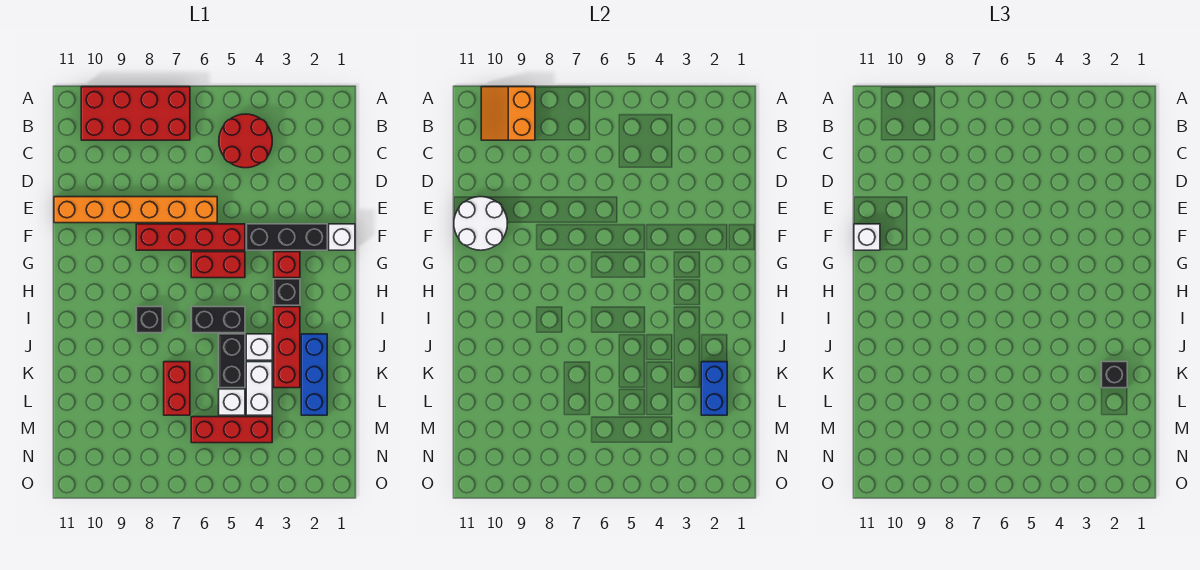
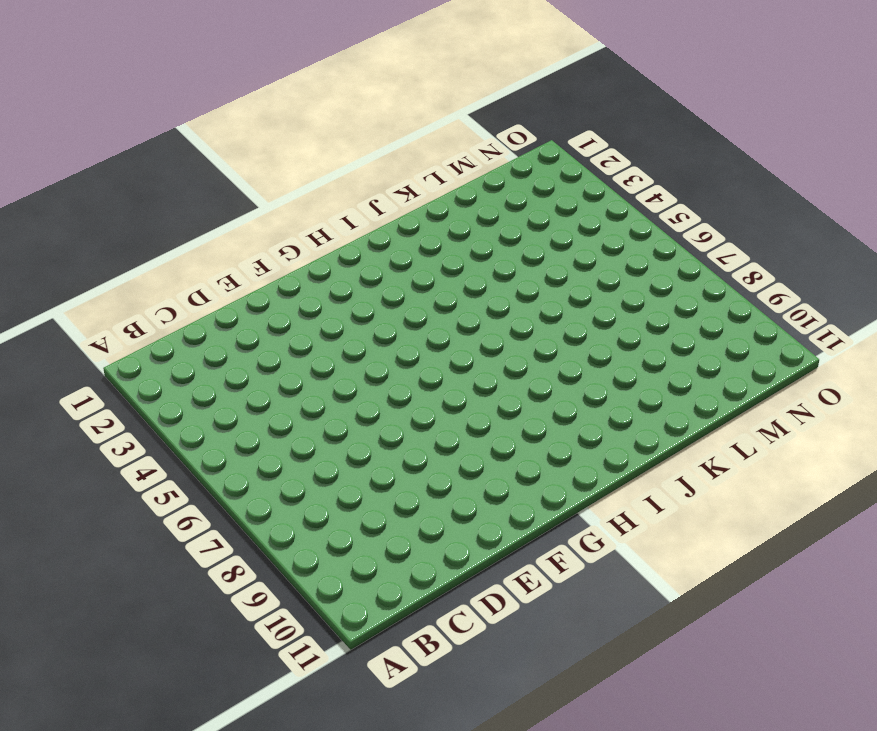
none -> red brick A7:B10 level 1
none -> red round brick B4:C5 level 1
none -> orange brick E6:E11 level 1

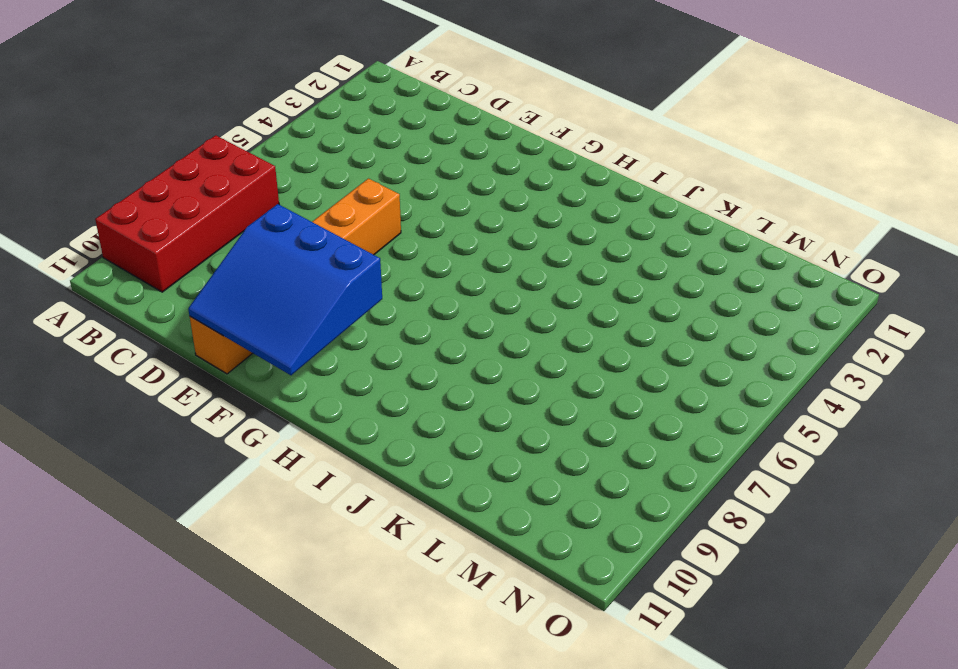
blue slope E9:G11 level 2 top 9 -> white round brick E10:F11 level 2
none -> red round brick B4:C5 level 1
none -> white brick F1 level 1
none -> black brick F2:F4 level 1

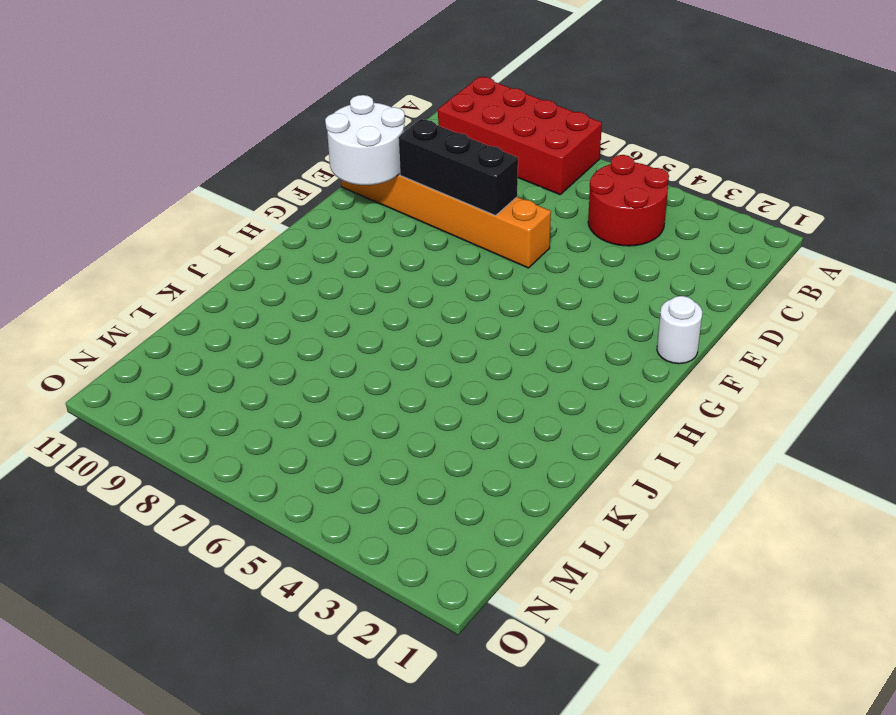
black brick E7:E9 level 2 -> black brick F2:F4 level 1
white round brick F1 level 1 -> white brick F1 level 1
none -> red brick F5:F8 level 1
none -> red brick G3 level 1
none -> red brick G5:G6 level 1

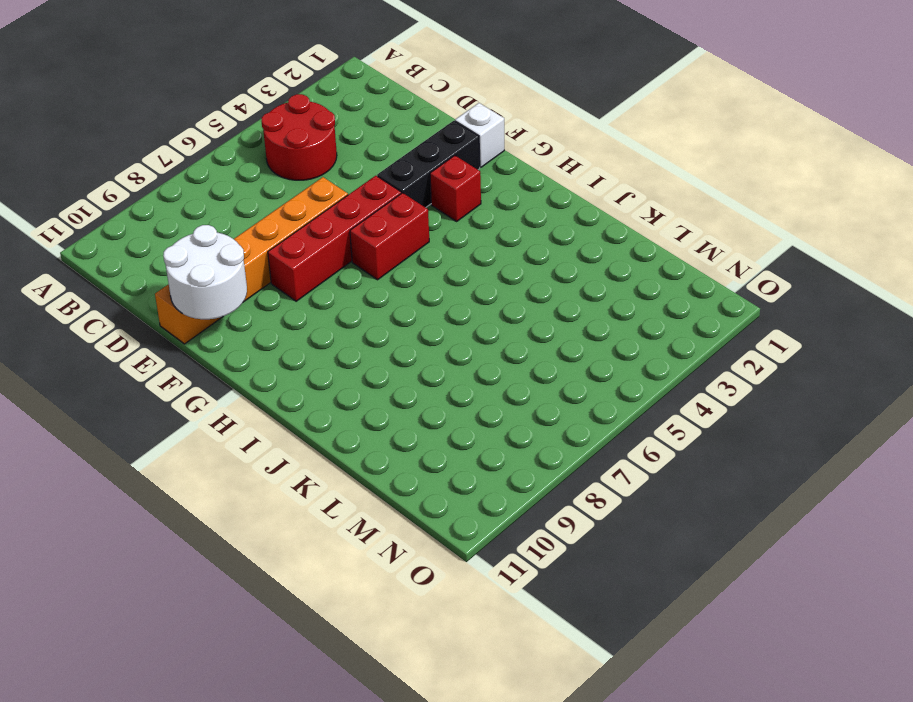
none -> red brick A7:B10 level 1
none -> black brick H3 level 1
none -> red brick I3:K3 level 1

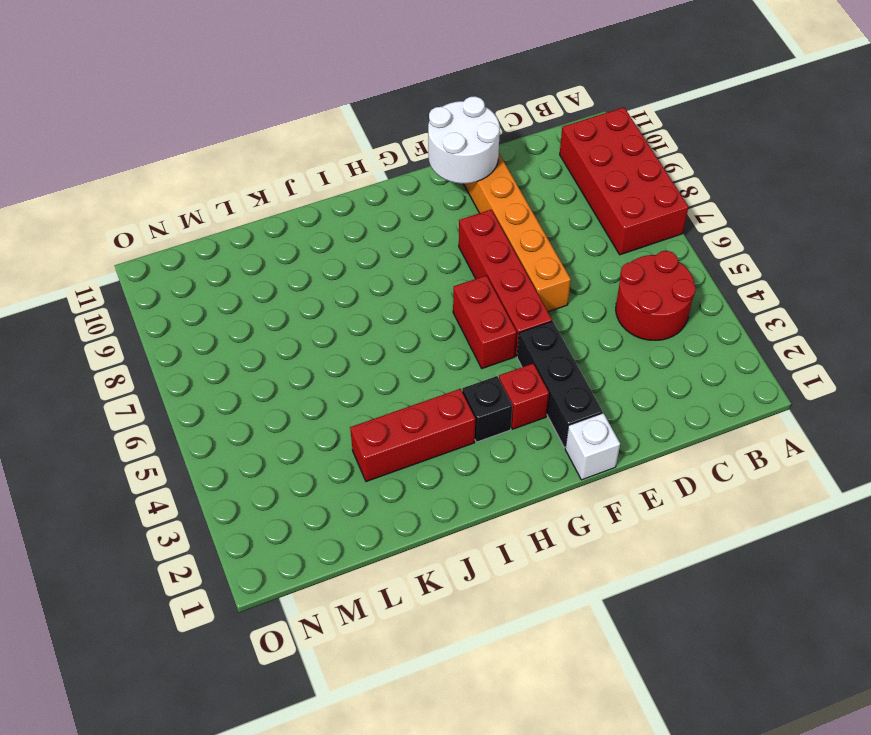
none -> black brick I5:I6 level 1
none -> black brick I8 level 1
none -> blue brick J2:L2 level 1

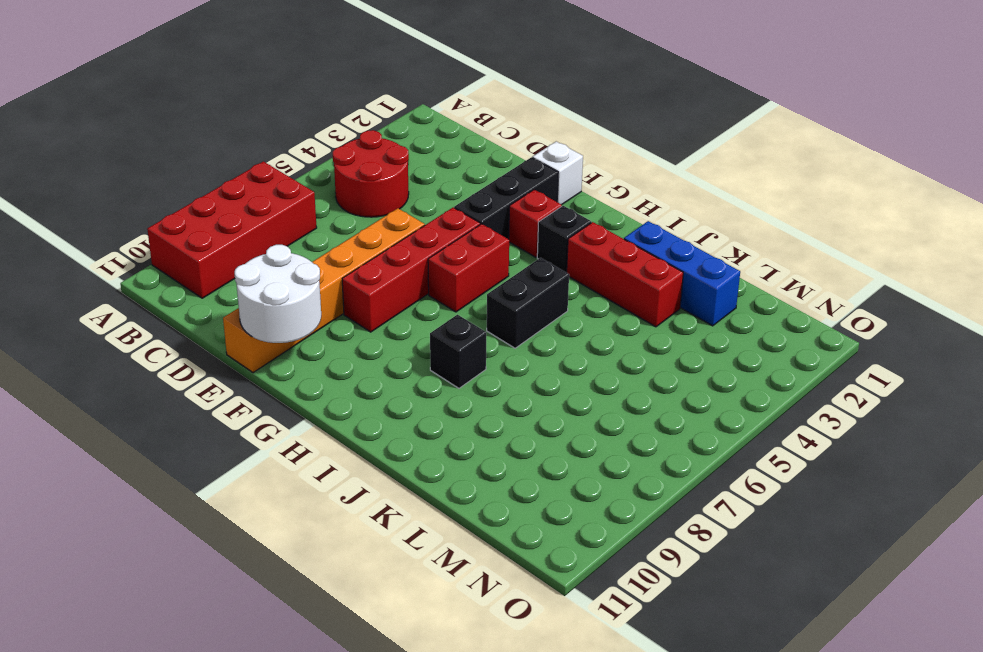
none -> white brick J4 level 1
none -> black brick J5:K5 level 1
none -> white brick K4:L4 level 1

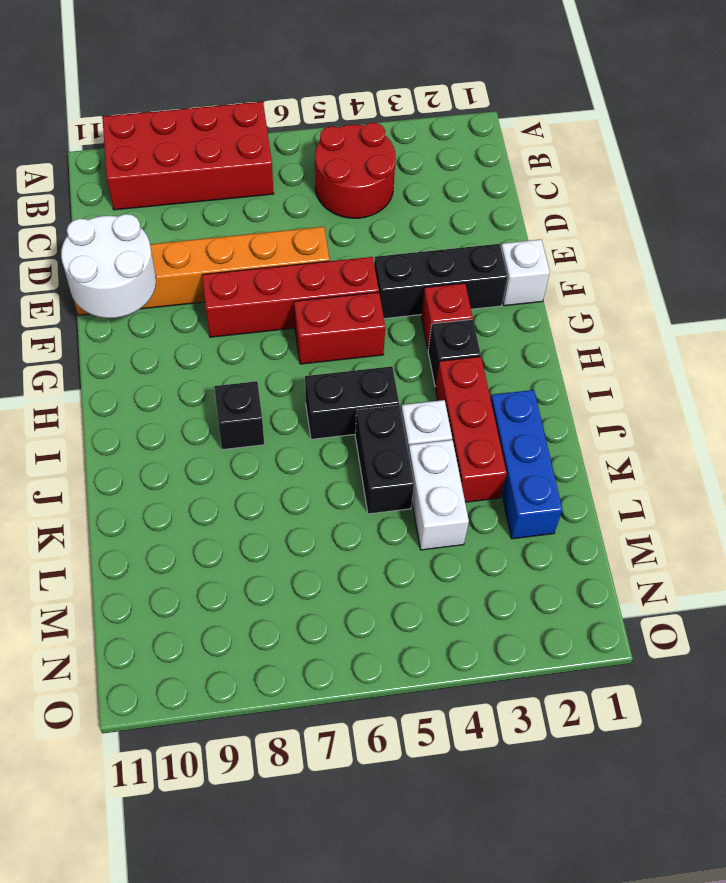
none -> red brick K7:L7 level 1
none -> white brick L5 level 1
none -> red brick M4:M6 level 1

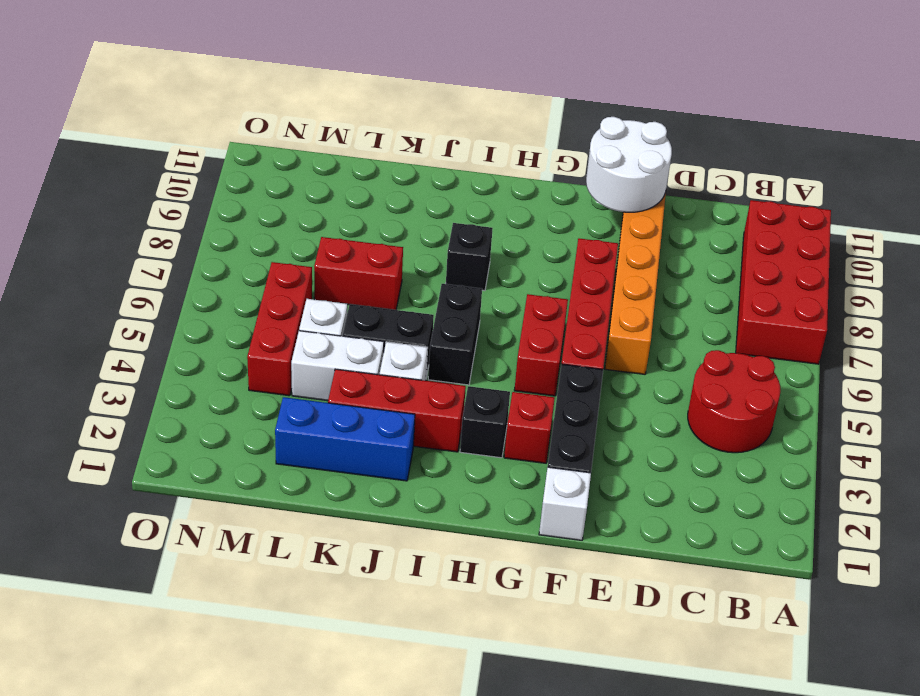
none -> orange slope A9:B10 level 2 top 9
none -> blue brick K2:L2 level 2
none -> white brick F11 level 3

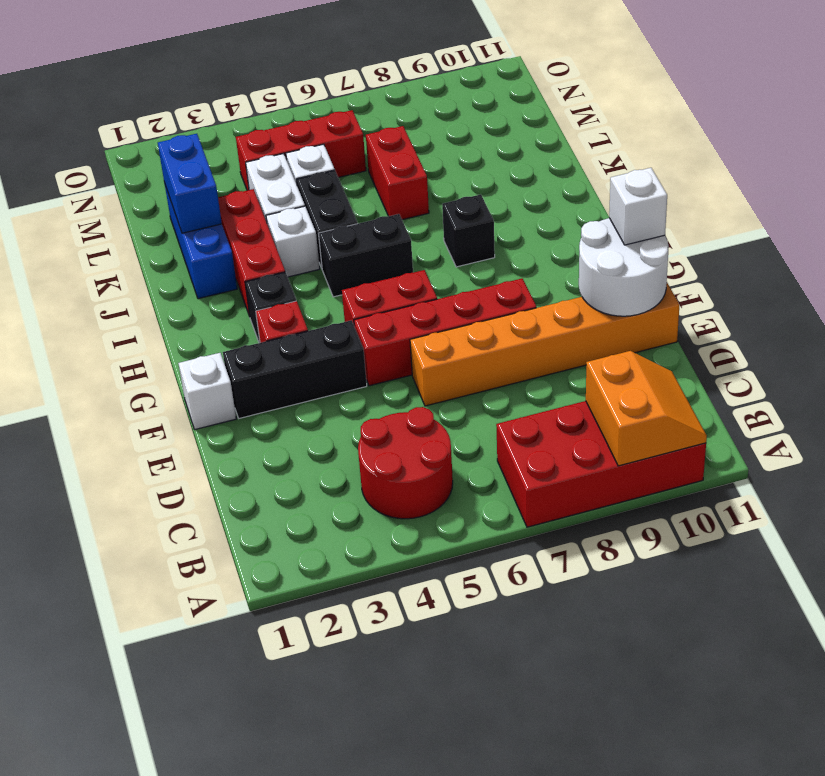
none -> black brick K2 level 3

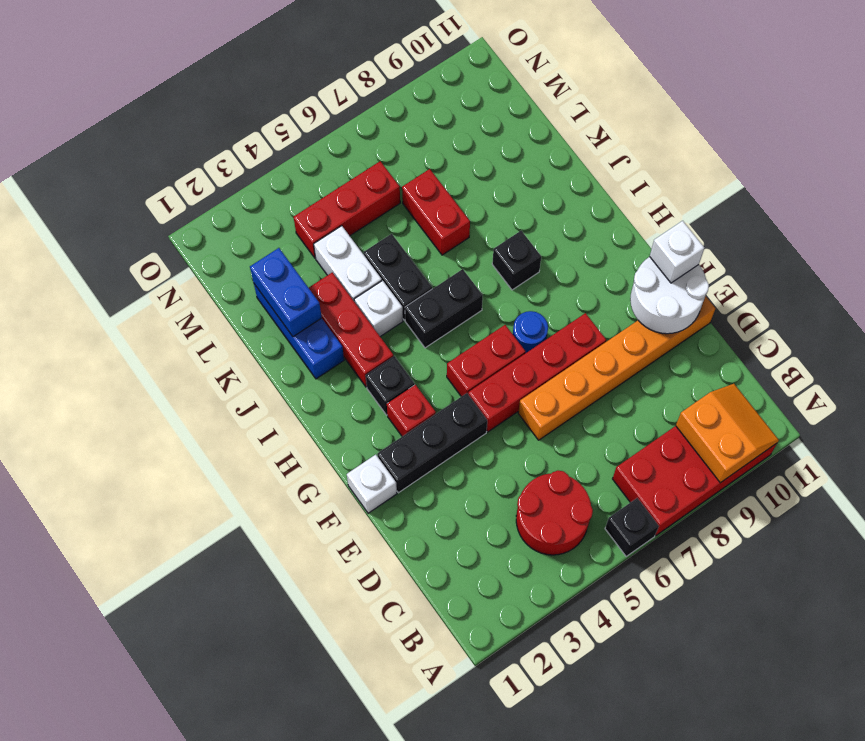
black brick A6 level 1 -> black brick K2 level 3
blue round brick G7 level 1 -> none
none -> white brick L5 level 1

